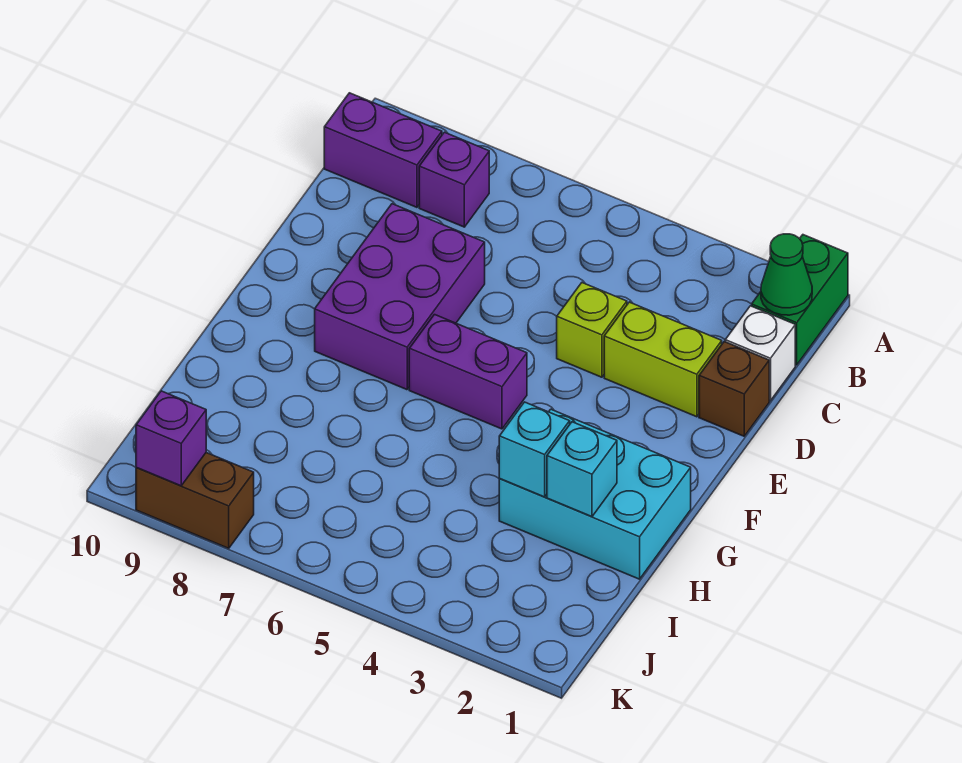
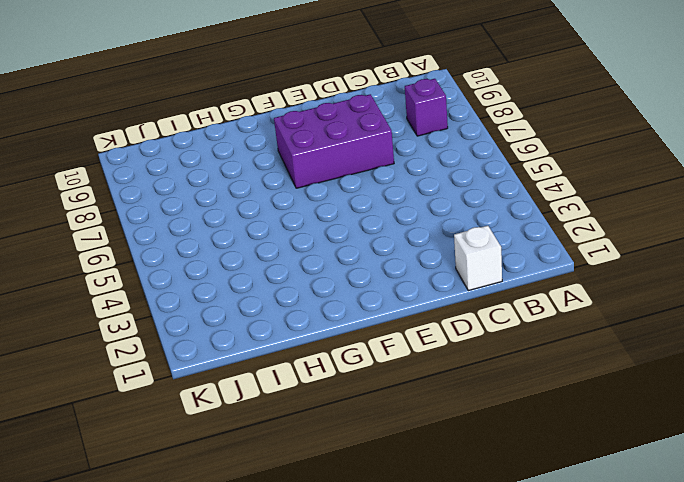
none -> green brick A1:B1 level 1
none -> purple brick B9:B10 level 1
none -> brown brick D1 level 1

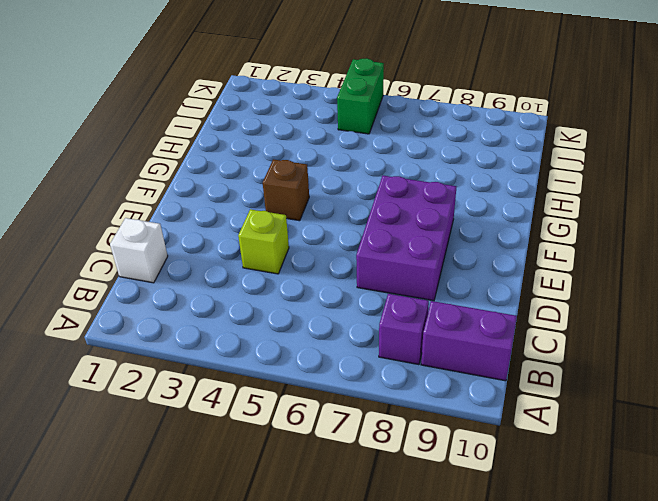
brown brick F4 level 1 -> brown brick D1 level 1
green brick J5:K5 level 1 -> green brick A1:B1 level 1
none -> lime brick D2:D3 level 1
none -> purple brick F5:F6 level 1
none -> cyan brick G1:H3 level 1

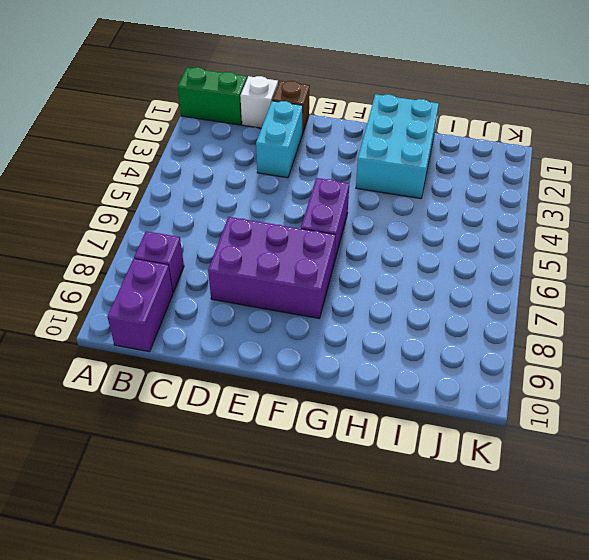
cyan brick D2:D3 level 1 -> lime brick D2:D3 level 1
none -> lime brick D4 level 1
none -> brown brick K8:K9 level 1
none -> green cone B1 level 2

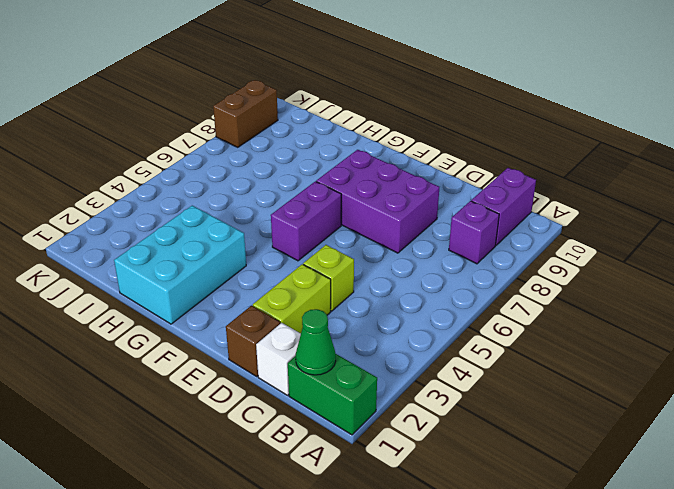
none -> cyan brick H2 level 2
none -> cyan brick H3 level 2
none -> purple brick K9 level 2

